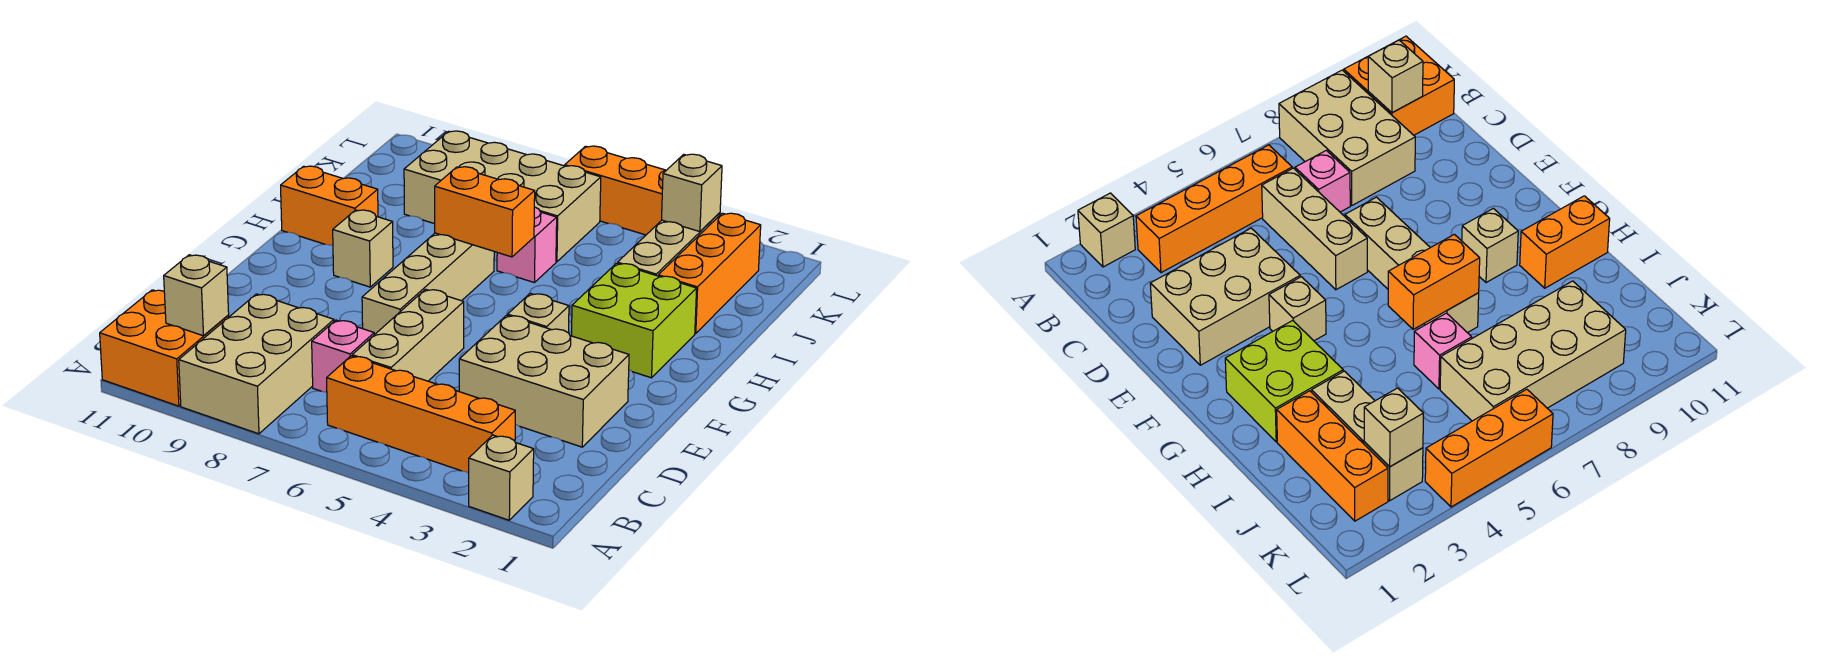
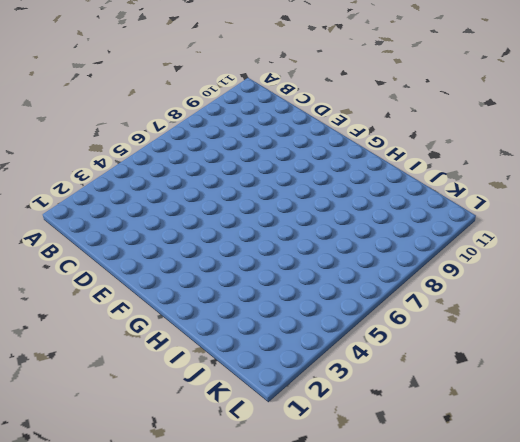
none -> tan brick A2 level 1
none -> tan brick A8:C9 level 1
none -> orange brick A10:B11 level 1

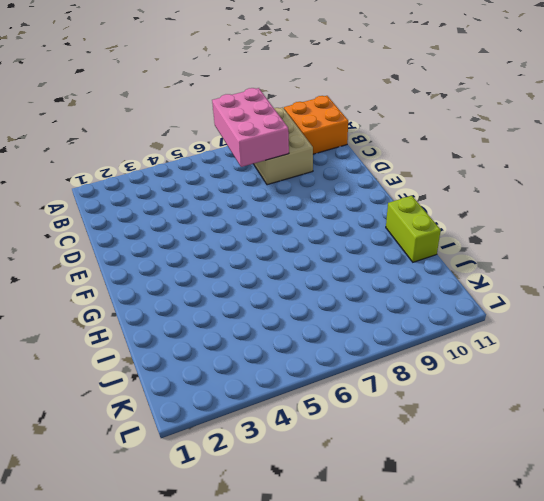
pink brick A7:C8 level 2 -> none
lime brick H11:I11 level 1 -> orange brick H10:H11 level 1
none -> tan brick A2 level 1
none -> orange brick B3:B6 level 1
none -> tan brick C6:E6 level 1

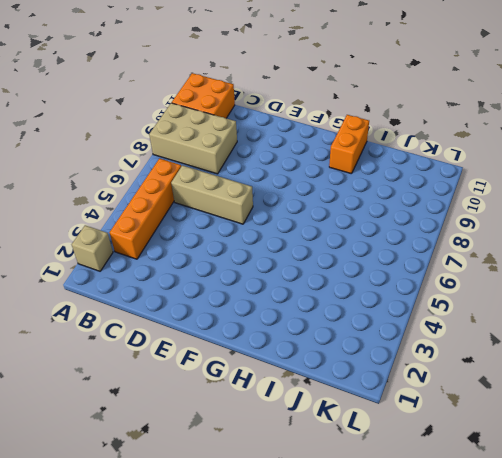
none -> pink brick C7 level 1
none -> tan brick D2:E4 level 1
none -> tan brick E7:H7 level 1

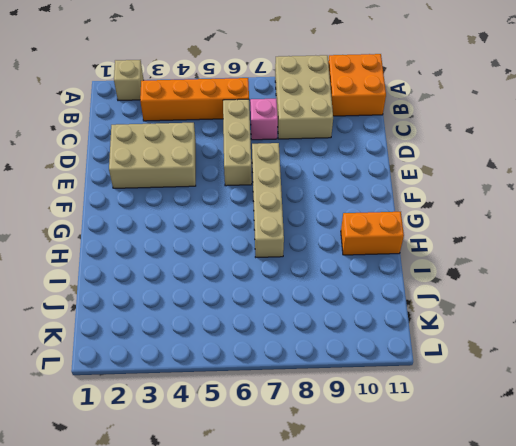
none -> tan brick F4 level 1
none -> lime brick G2:H3 level 1
none -> tan brick G9 level 1

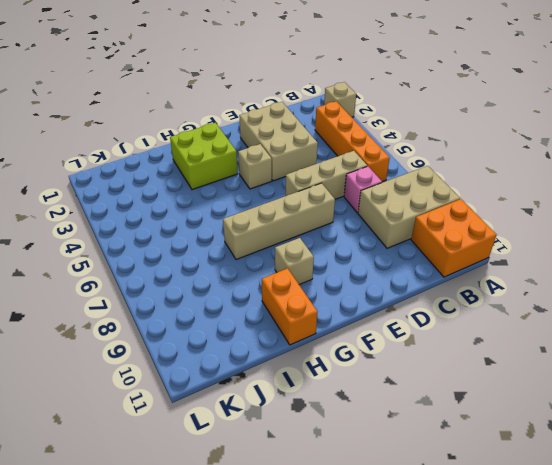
none -> orange brick I2:K2 level 1
none -> tan brick I3:K3 level 1
none -> pink brick I6 level 1

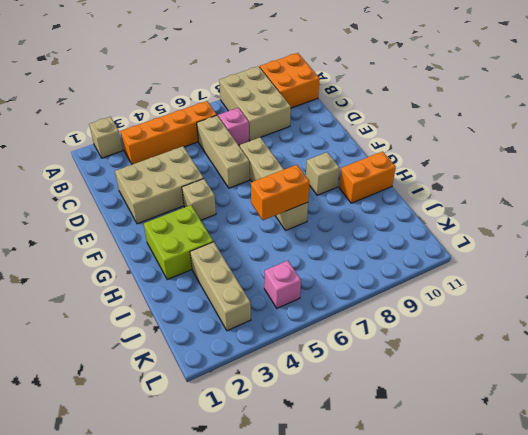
pink brick K5 level 1 -> pink brick I6 level 1
none -> orange brick I2:K2 level 1
none -> tan brick J6:K9 level 1
none -> orange brick L4:L6 level 1

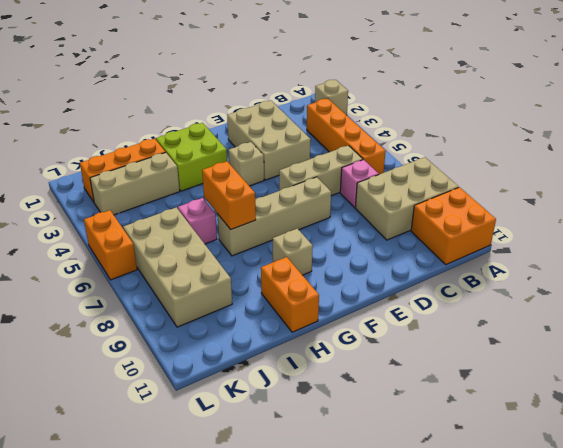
orange brick L5:L6 level 1 -> orange brick L4:L6 level 1
none -> tan brick B10 level 2
none -> tan brick K3 level 2

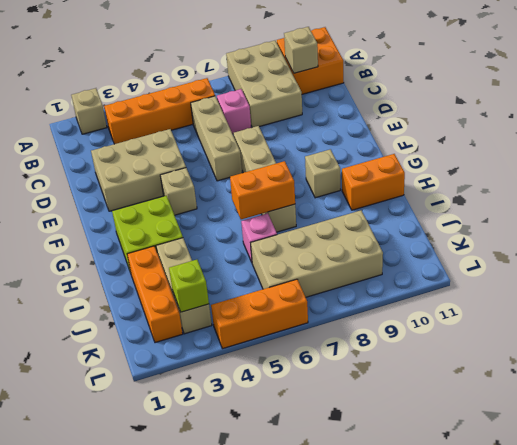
lime brick K3 level 2 -> tan brick K3 level 2

